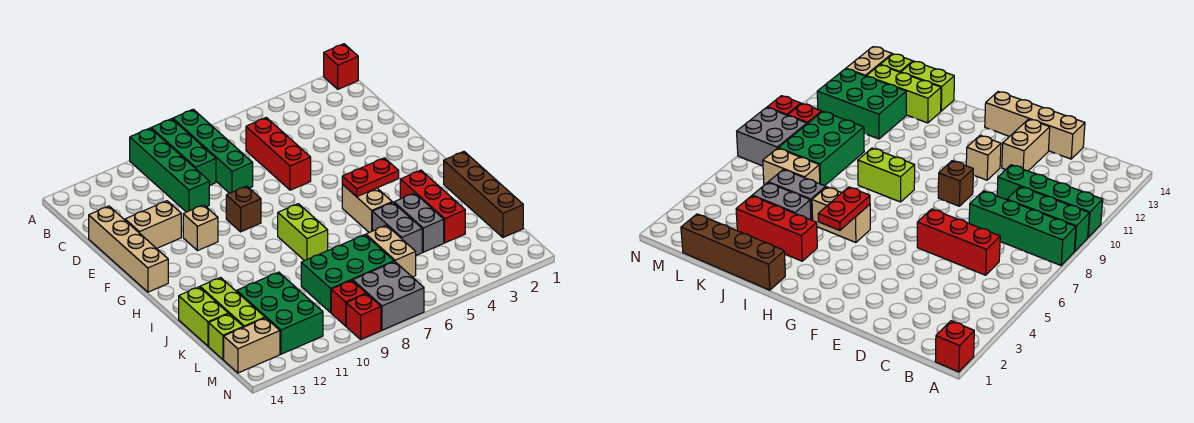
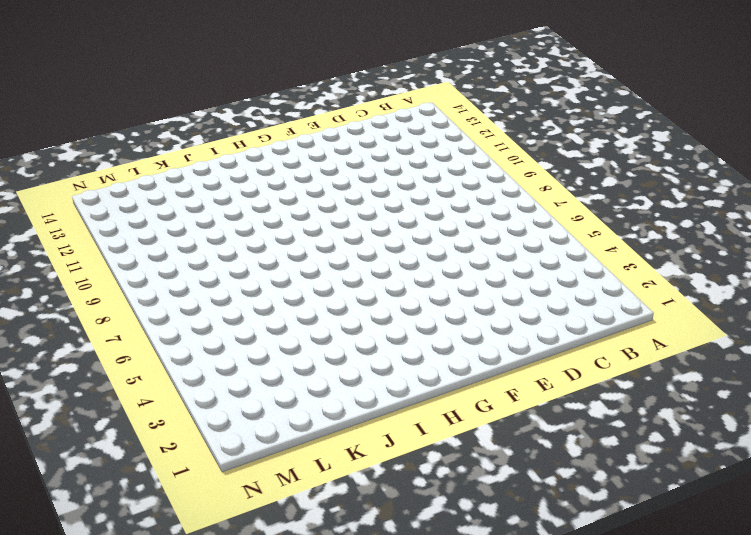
none -> red brick A1 level 1
none -> green brick A8:D8 level 1
none -> green brick A9:C9 level 1

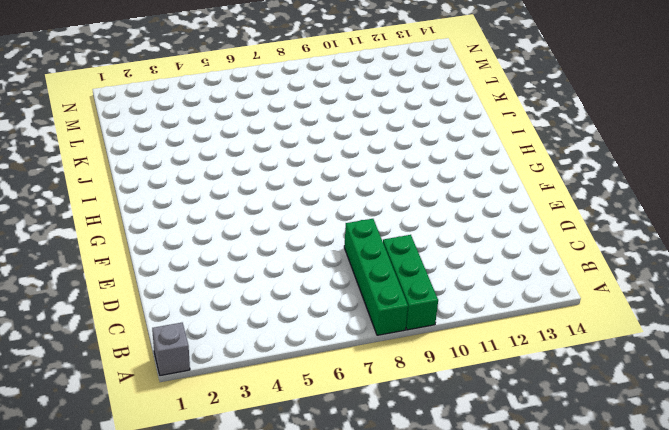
grey brick A1 level 1 -> red brick A1 level 1
none -> green brick A10:D10 level 1
none -> red brick C6:E6 level 1
none -> tan brick D14:G14 level 1

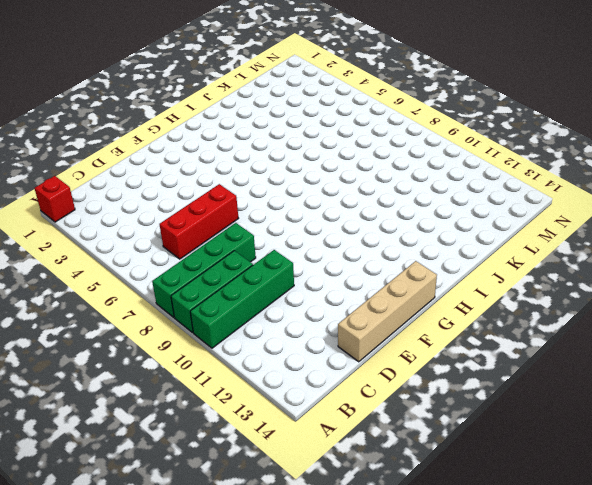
none -> tan brick E12:E13 level 1
none -> brown brick F9 level 1
none -> tan brick F11 level 1

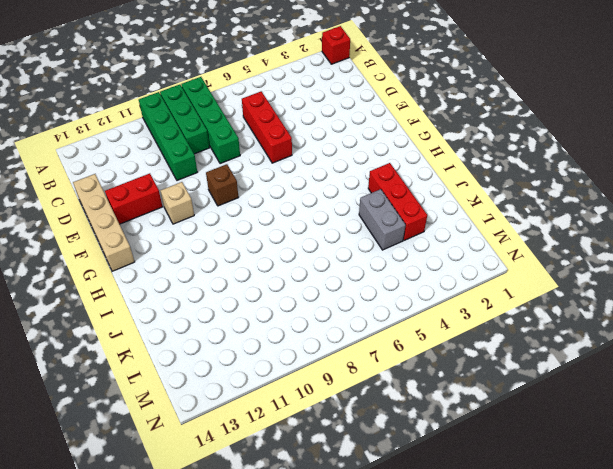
red brick E12:E13 level 1 -> tan brick E12:E13 level 1
none -> tan brick H5:I5 level 1
none -> lime brick H8:I8 level 1
none -> brown brick I1:L1 level 1

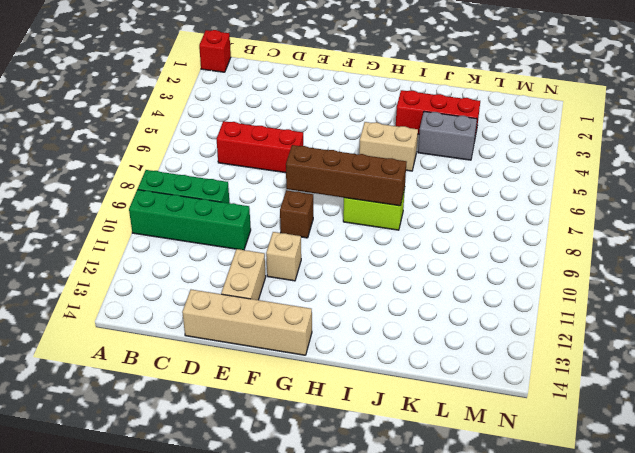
brown brick F8:I8 level 2 -> brown brick I1:L1 level 1
none -> green brick A8:D8 level 1
none -> grey brick J5:K5 level 1
none -> lime brick J13:L13 level 1

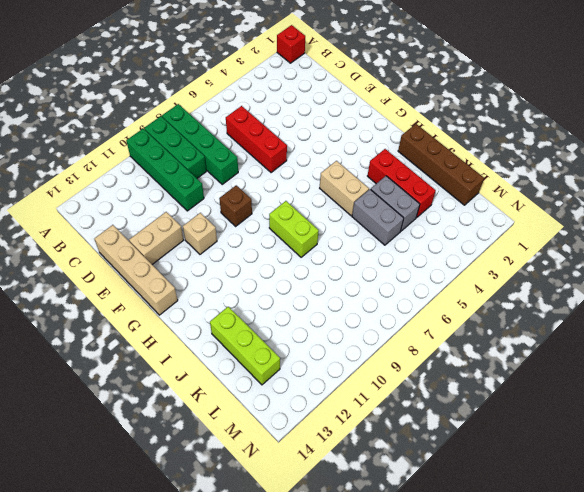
none -> lime brick J14:K14 level 1
none -> tan brick K6:L6 level 1
none -> green brick K7:L9 level 1

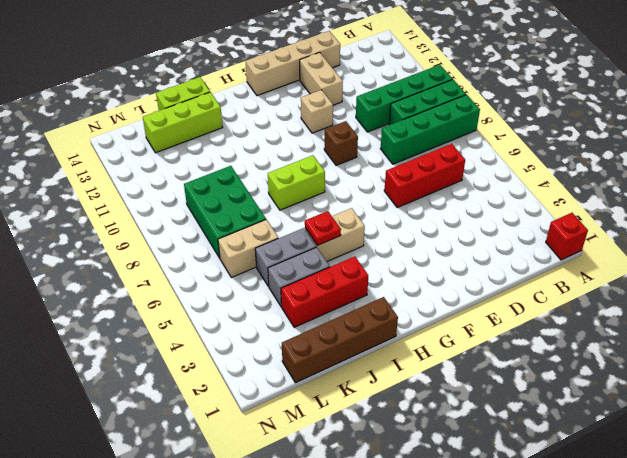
red plate I5 level 2 -> none
none -> green brick K11:M12 level 1
none -> lime brick L14 level 1
none -> grey brick M7:N8 level 1

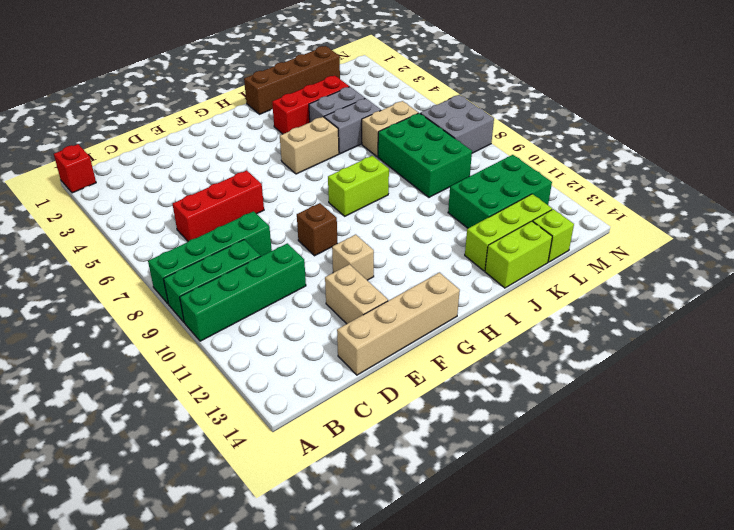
none -> red brick M9 level 1
none -> tan brick M13:M14 level 1
none -> red brick N9 level 1

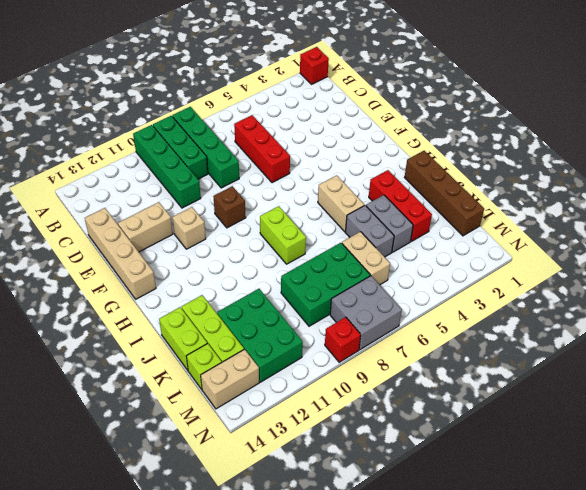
none -> red brick M9 level 1
none -> red plate H4:H5 level 2

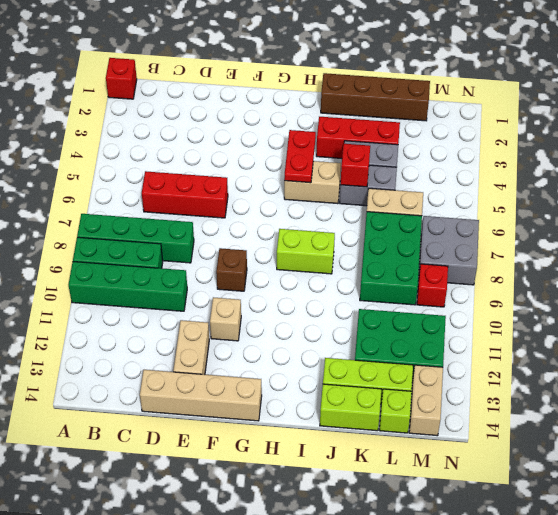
red brick J5 level 2 -> red brick N9 level 1

